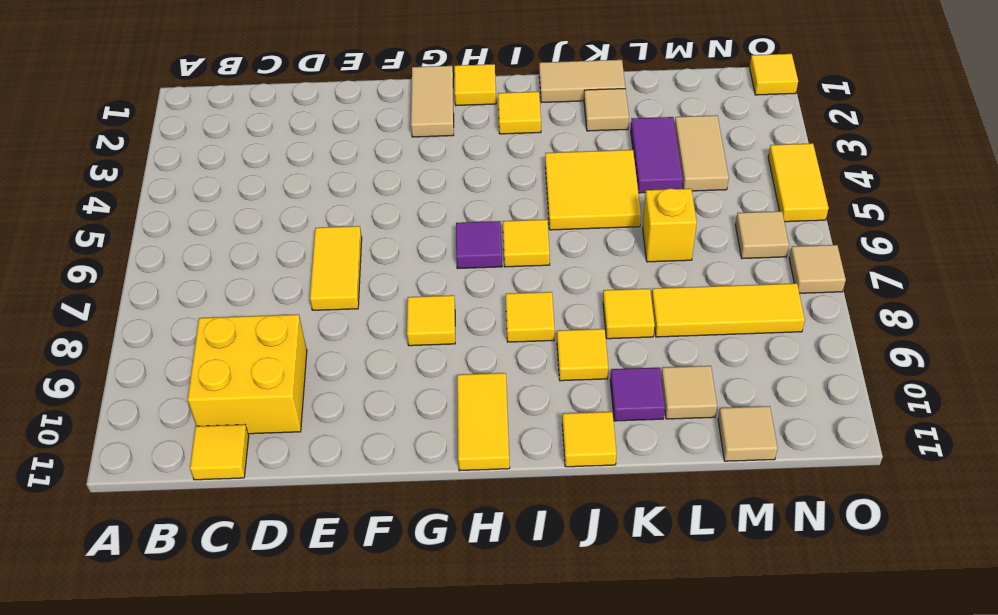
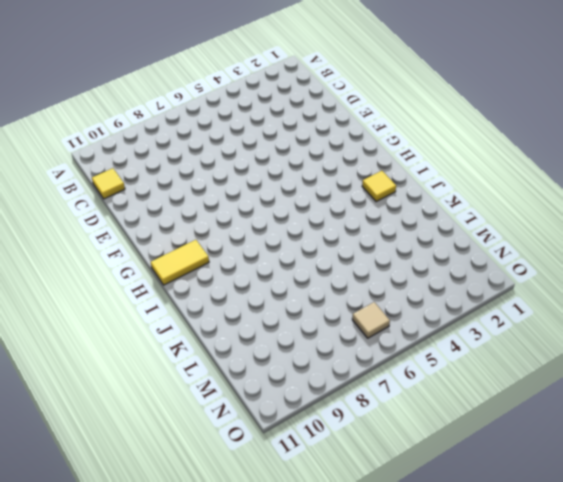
none -> yellow brick C9:D10 level 1
none -> yellow tile E6:E7 level 1
none -> tan tile G1:G2 level 1

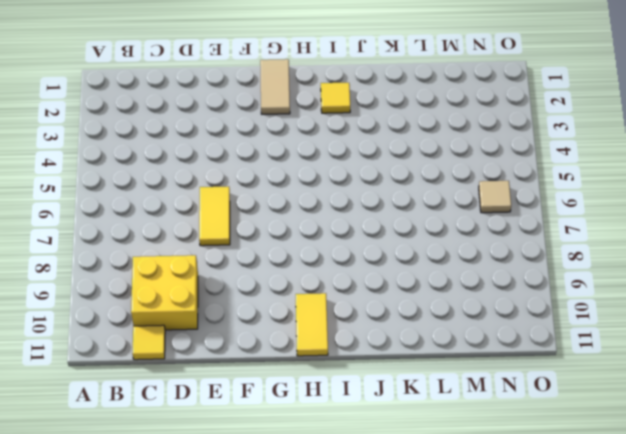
none -> yellow tile G8 level 1
none -> yellow tile H1 level 1
none -> purple tile H6 level 1

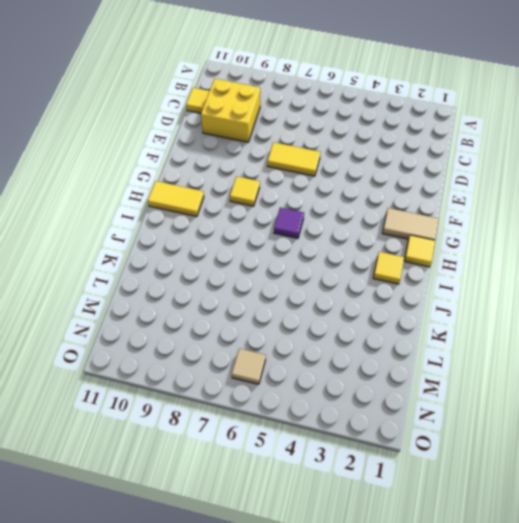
none -> yellow tile I6 level 1
none -> yellow tile I8 level 1
none -> tan tile J1:K1 level 1

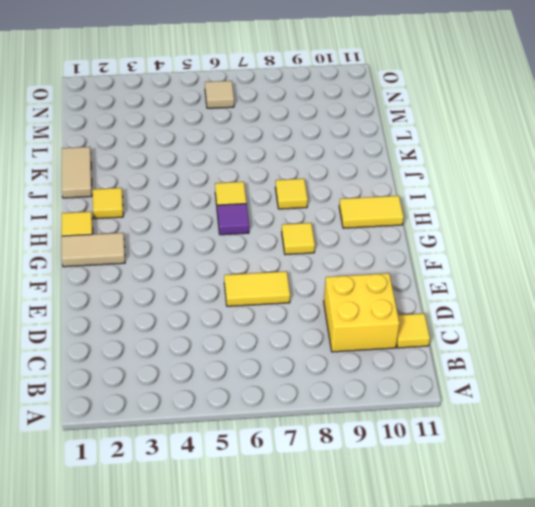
none -> yellow tile J4:K5 level 1
none -> yellow tile J9 level 1
none -> yellow tile J11 level 1

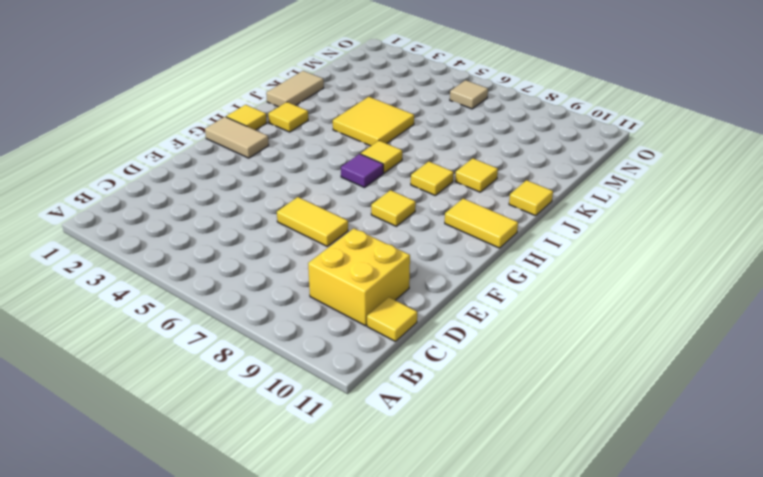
none -> tan tile K2 level 1
none -> yellow tile K8 level 1
none -> purple tile K10 level 1

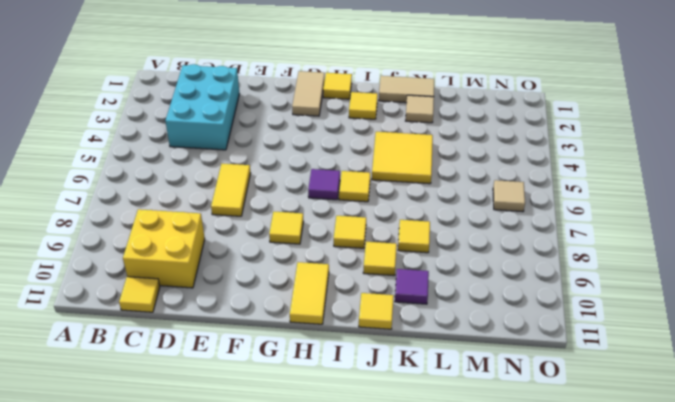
cyan brick C2:D4 level 1 -> none
none -> purple tile L3:L4 level 1
none -> yellow brick L6 level 1
none -> yellow tile L8:N8 level 1

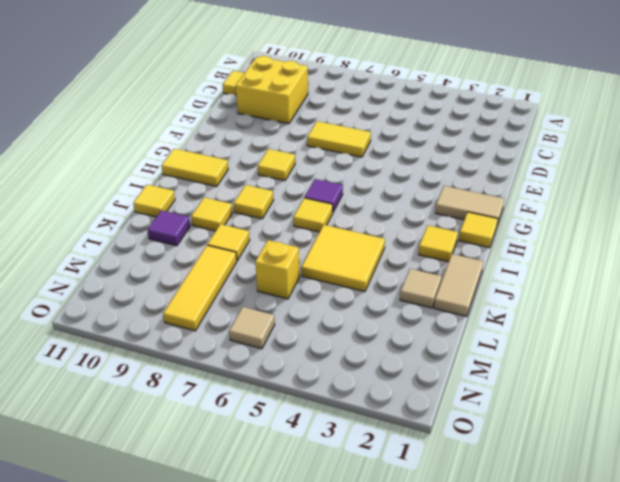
none -> purple tile L3:L4 level 1
none -> tan tile L10 level 1
none -> tan tile M3:M4 level 1

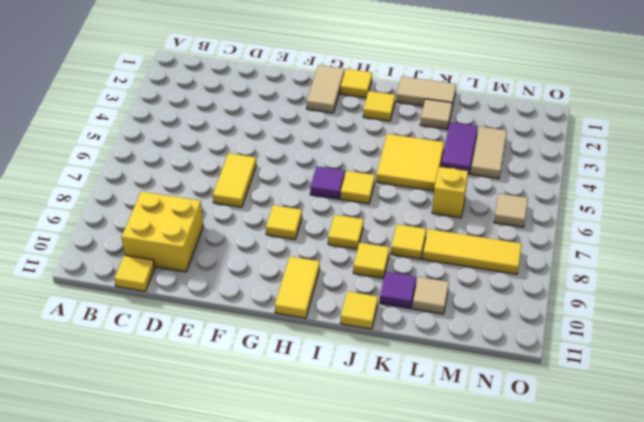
none -> tan tile M11 level 1
none -> yellow tile O1 level 1
none -> yellow tile O4:O5 level 1

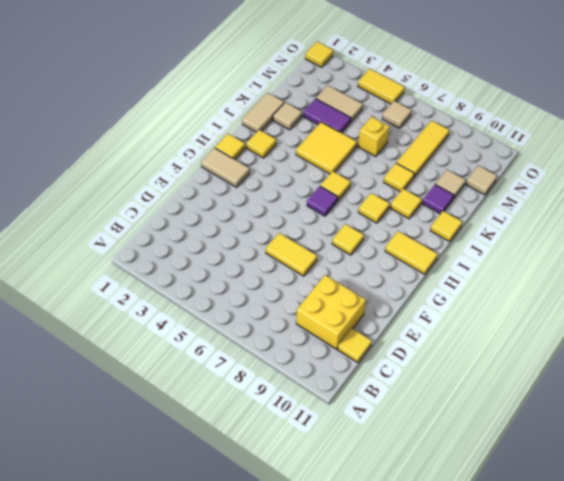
none -> tan tile O7 level 1

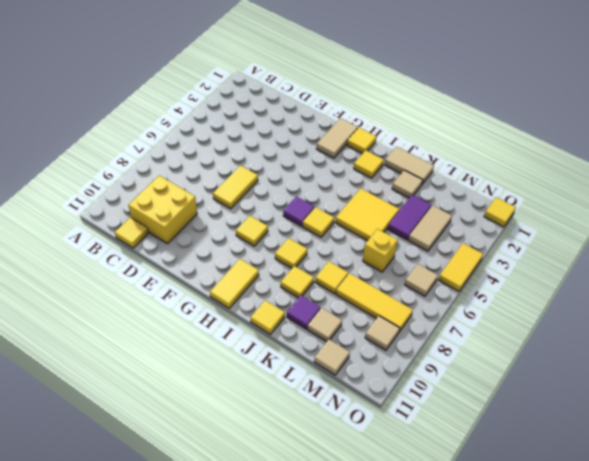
tan tile N9 level 1 -> tan tile O7 level 1

